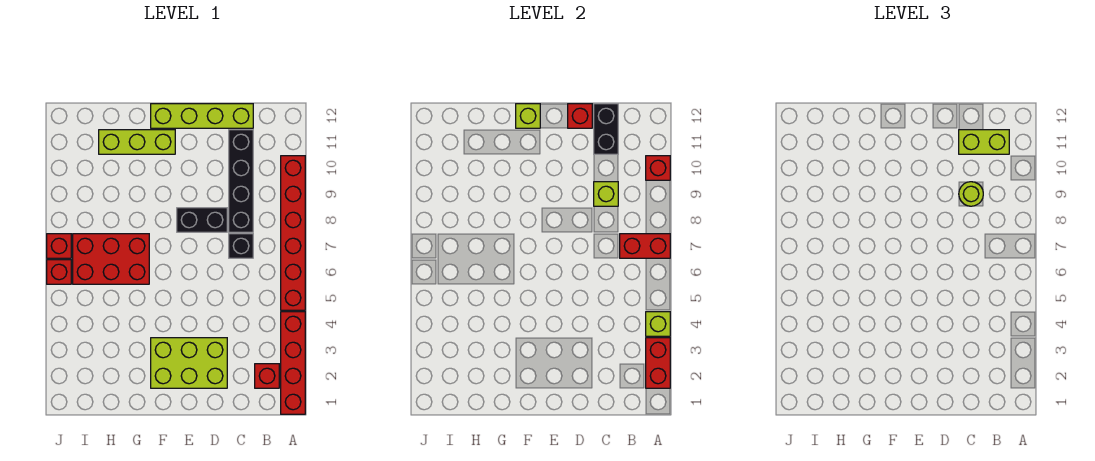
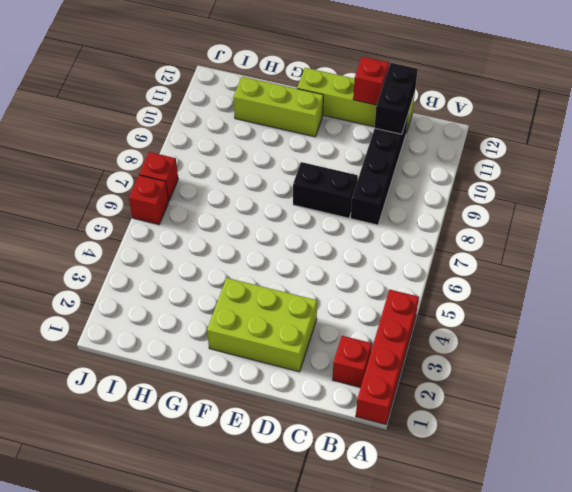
none -> red brick A5:A10 level 1
none -> black brick C7 level 1
none -> red brick G6:I7 level 1

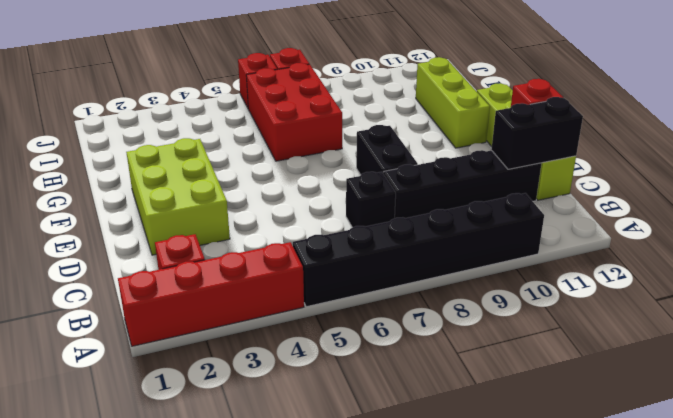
black brick A5:A10 level 1 -> red brick A5:A10 level 1
none -> red brick A2:A3 level 2
none -> lime brick A4 level 2
none -> red brick A7:B7 level 2

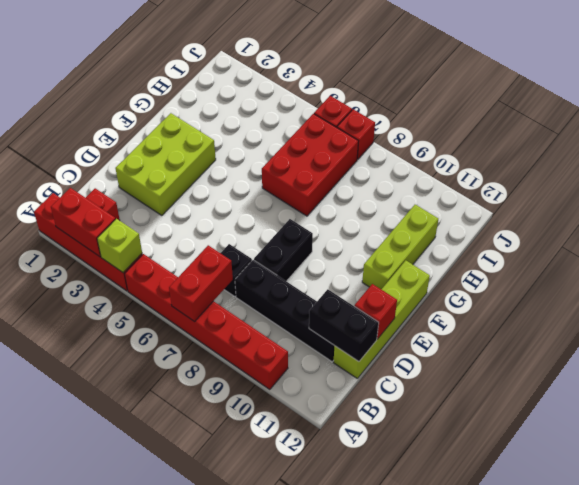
none -> red brick A10 level 2
none -> lime brick C9 level 2
none -> lime brick F12 level 2

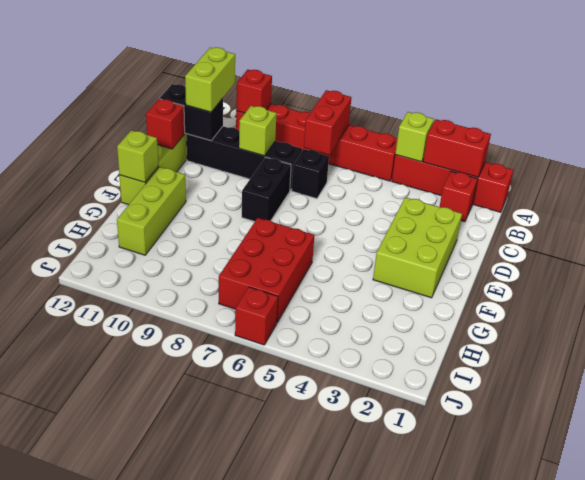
none -> red brick J7 level 1
none -> lime round brick C9 level 3

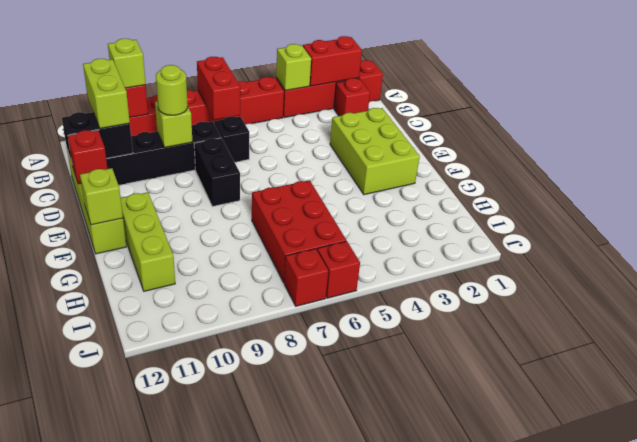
lime brick A10 level 3 -> none

